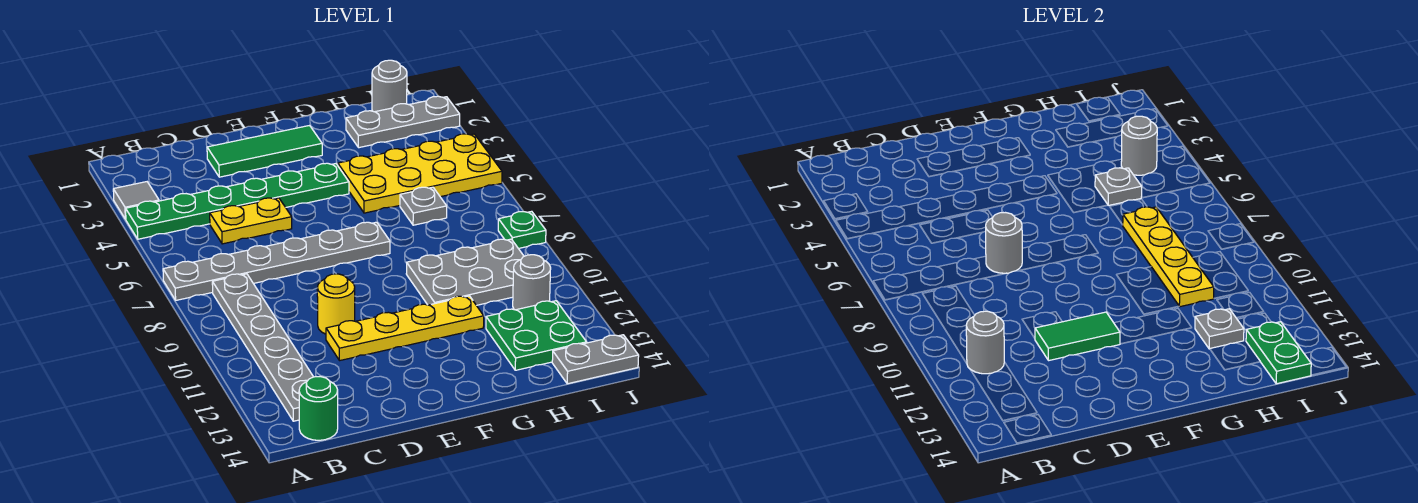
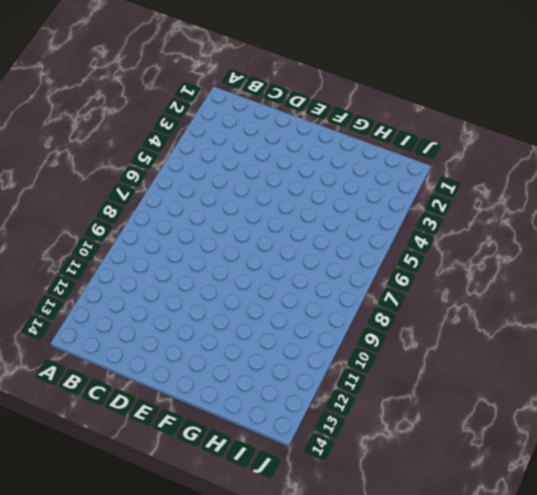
none -> grey tile A3 level 1
none -> green plate A4:F4 level 1
none -> grey plate A7:F7 level 1

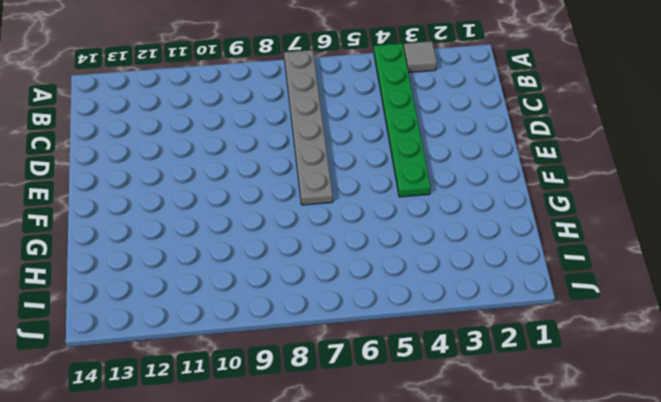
none -> grey plate B8:B13 level 1
none -> green round brick B14 level 1
none -> yellow plate C5:D5 level 1

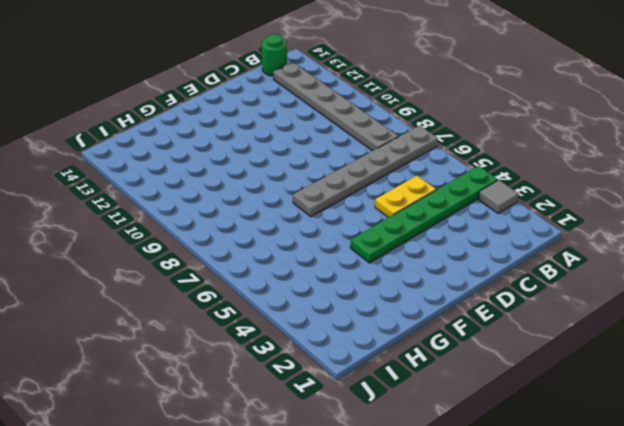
none -> green tile D2:F2 level 1
none -> yellow round brick D10 level 1
none -> yellow plate D11:G11 level 1

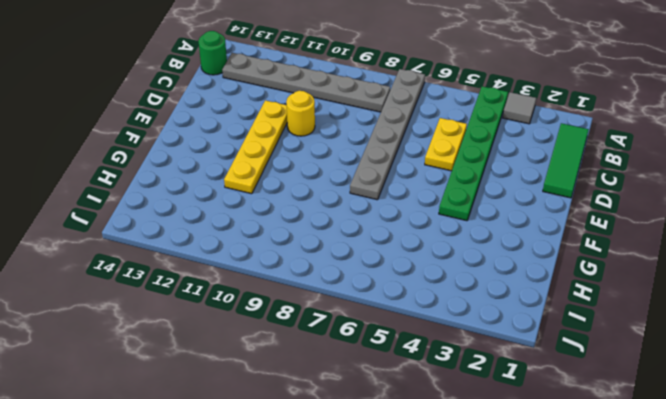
green tile B1:D1 level 1 -> green tile D2:F2 level 1
none -> yellow plate G4:J5 level 1
none -> grey plate G9:I10 level 1
none -> grey plate H2:J2 level 1

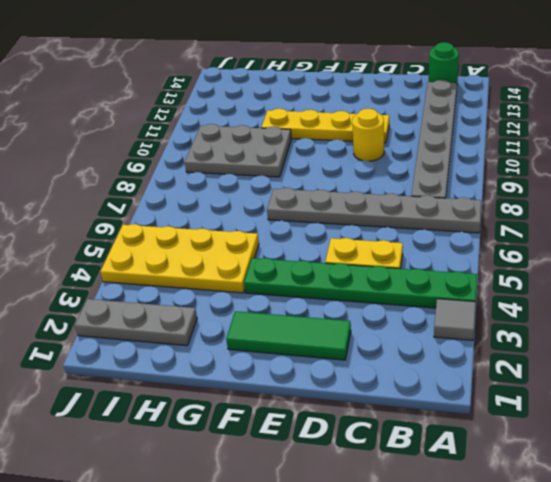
none -> grey plate H6 level 1
none -> green plate H12:I13 level 1
none -> grey round brick I1 level 1

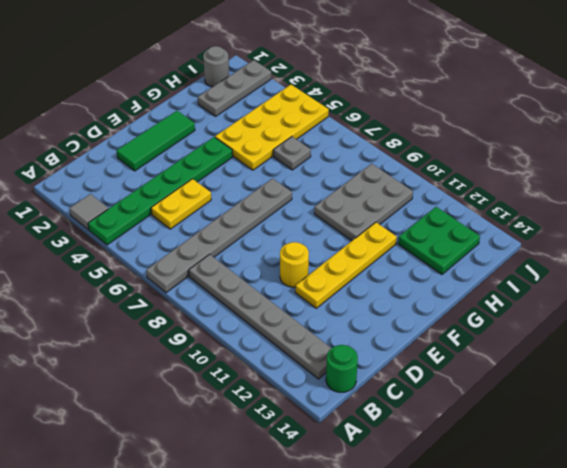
none -> grey round brick I11 level 1
none -> grey plate I14:J14 level 1
none -> green plate J8 level 1

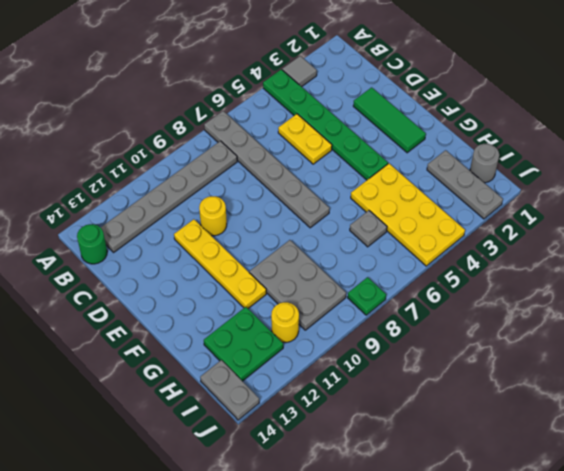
yellow round brick I11 level 1 -> grey round brick I11 level 1
none -> grey round brick B11 level 2
none -> grey round brick D7 level 2
none -> green tile D11:E11 level 2

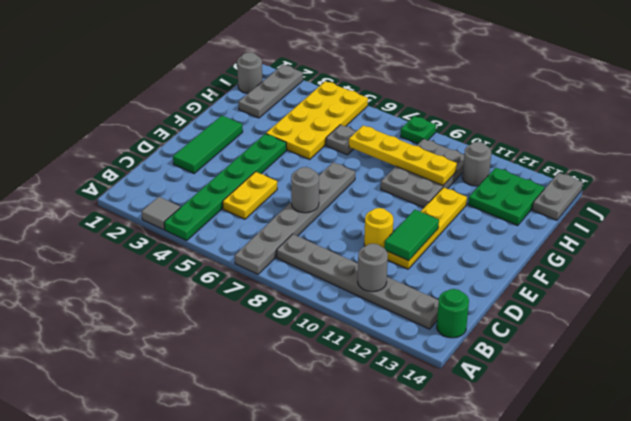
none -> grey plate H5 level 2
none -> grey plate H12 level 2
none -> grey round brick I4 level 2

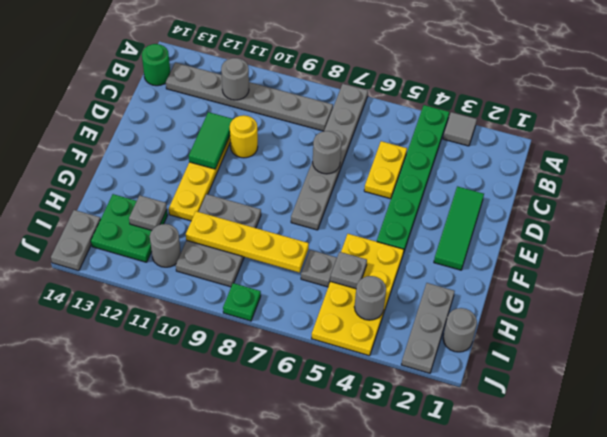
none -> green plate I13:I14 level 2

